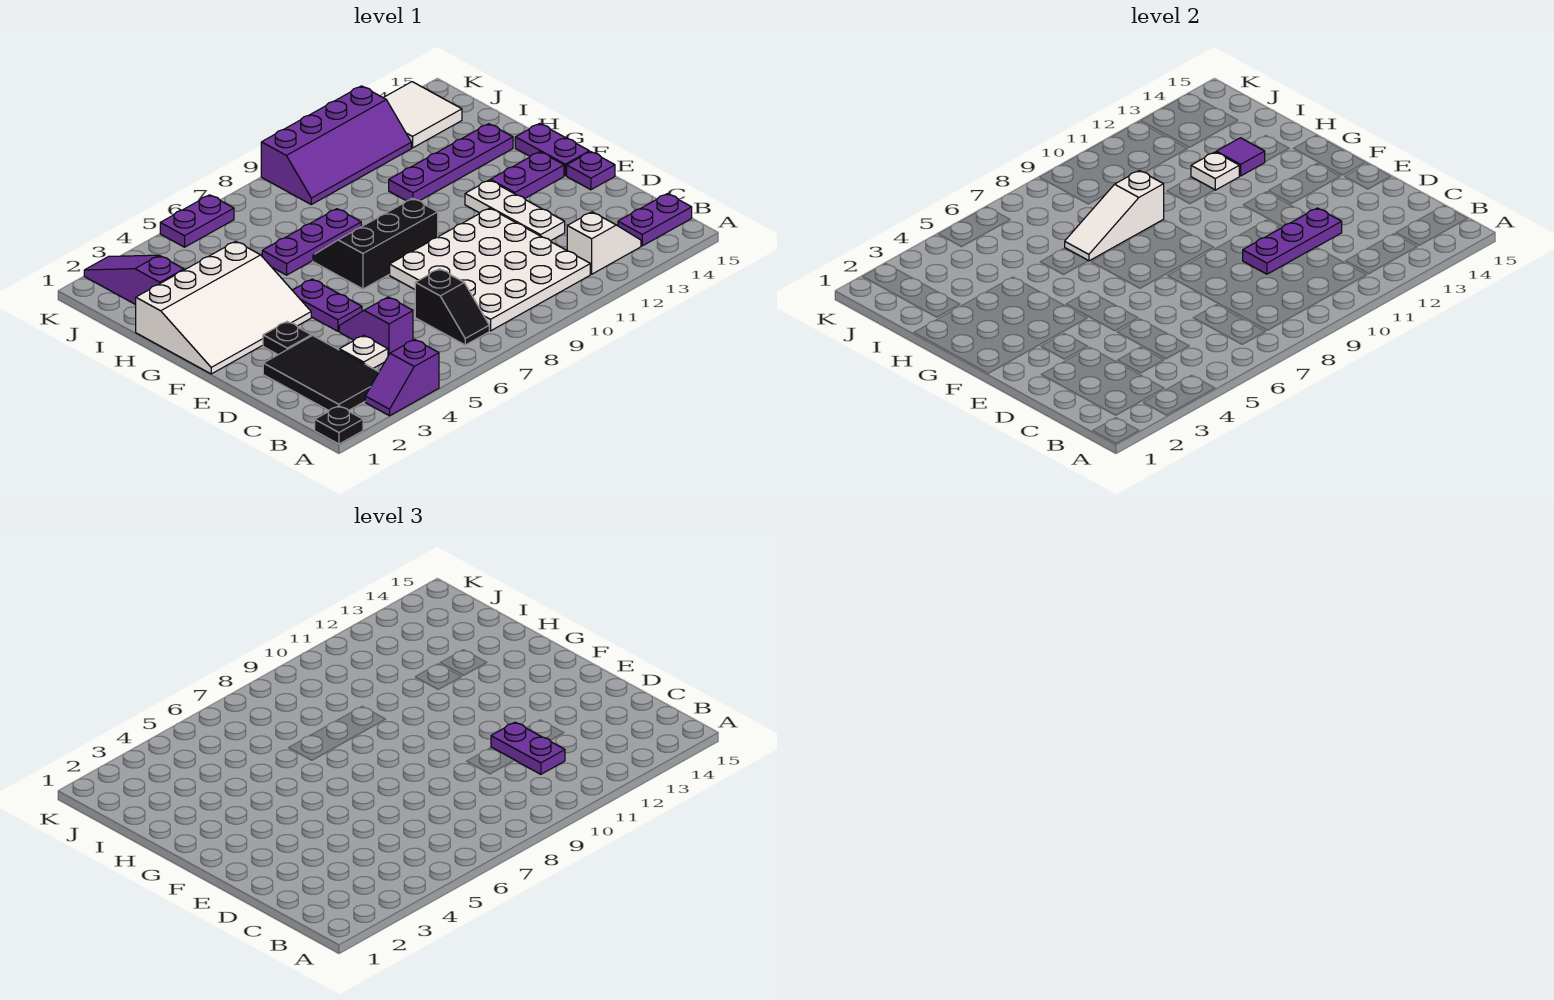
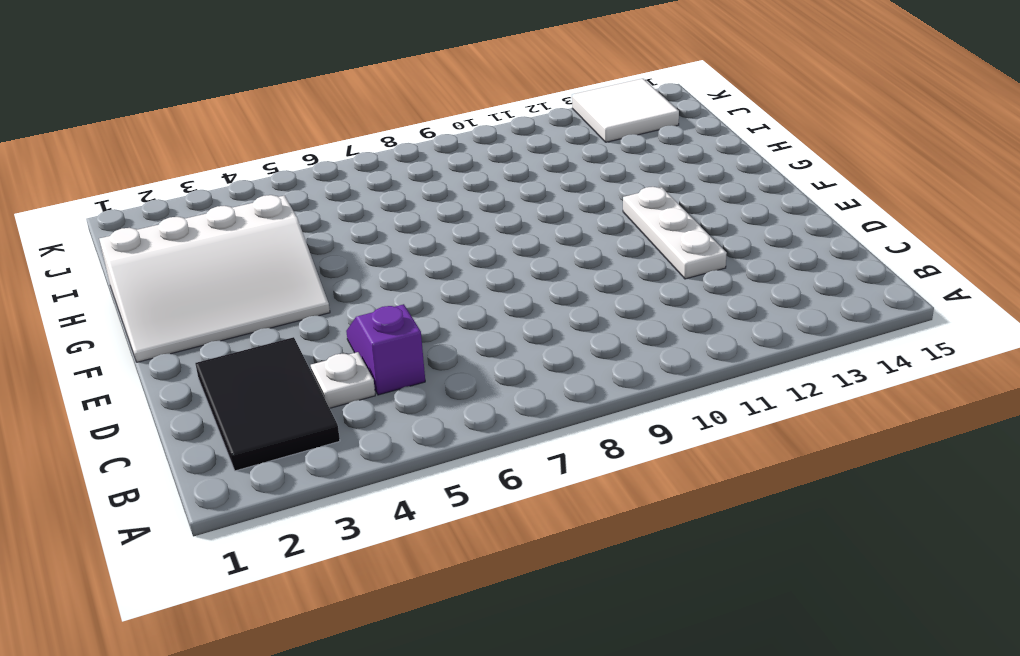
none -> black plate A1 level 1
none -> purple slope A3:A4 level 1 top 4
none -> black slope B7:C7 level 1 top C

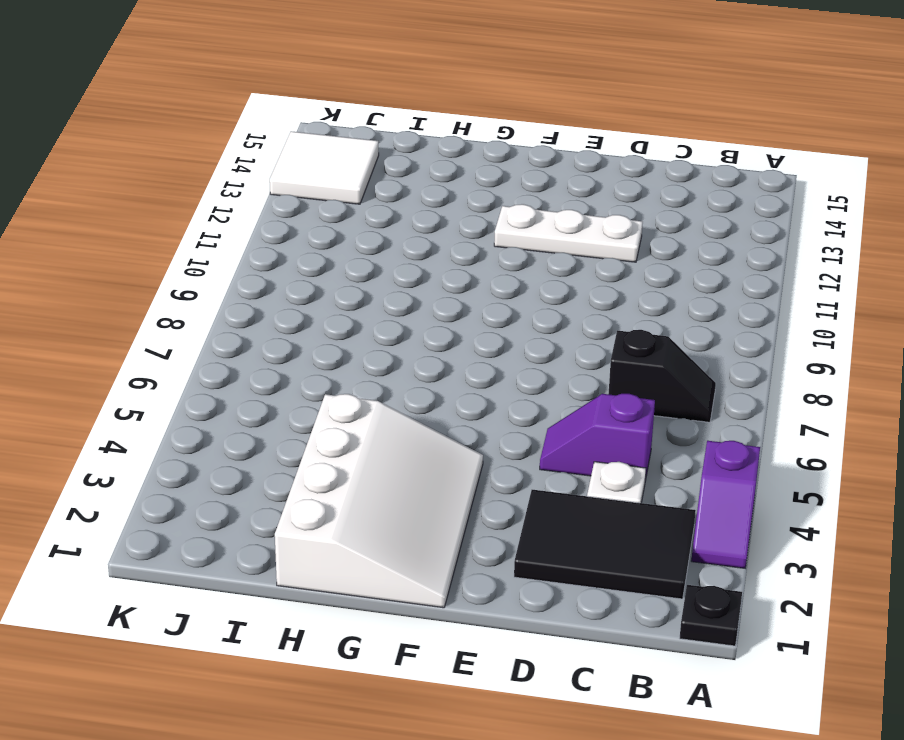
none -> white plate B8:E11 level 1
none -> white slope B12:B13 level 1 top 12
none -> purple plate B14:B15 level 1

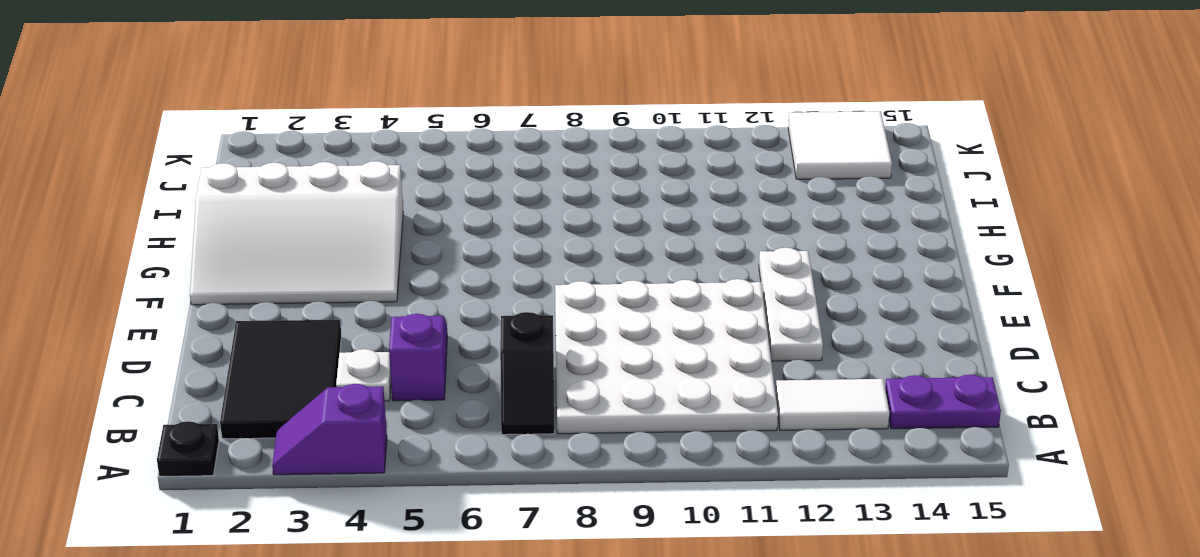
white tile B12:B13 level 1 -> white slope B12:B13 level 1 top 12
none -> black plate E3 level 1
none -> purple plate E5:F5 level 1
none -> purple plate E15 level 1

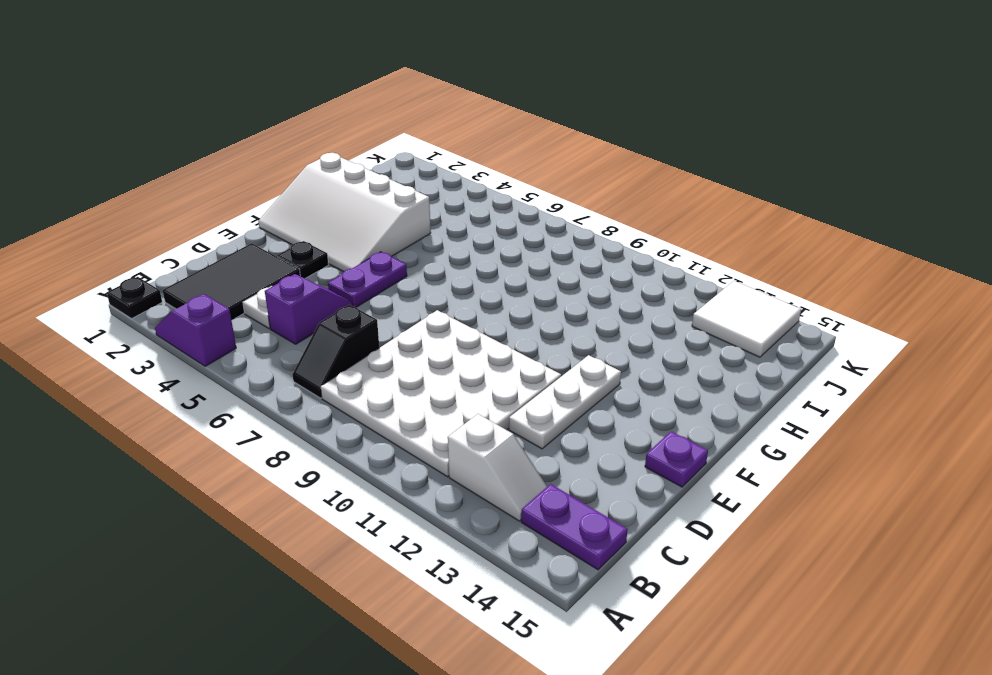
none -> black slope F7:G9 level 1 top F
none -> purple plate F13:F14 level 1
none -> purple plate F15:G15 level 1

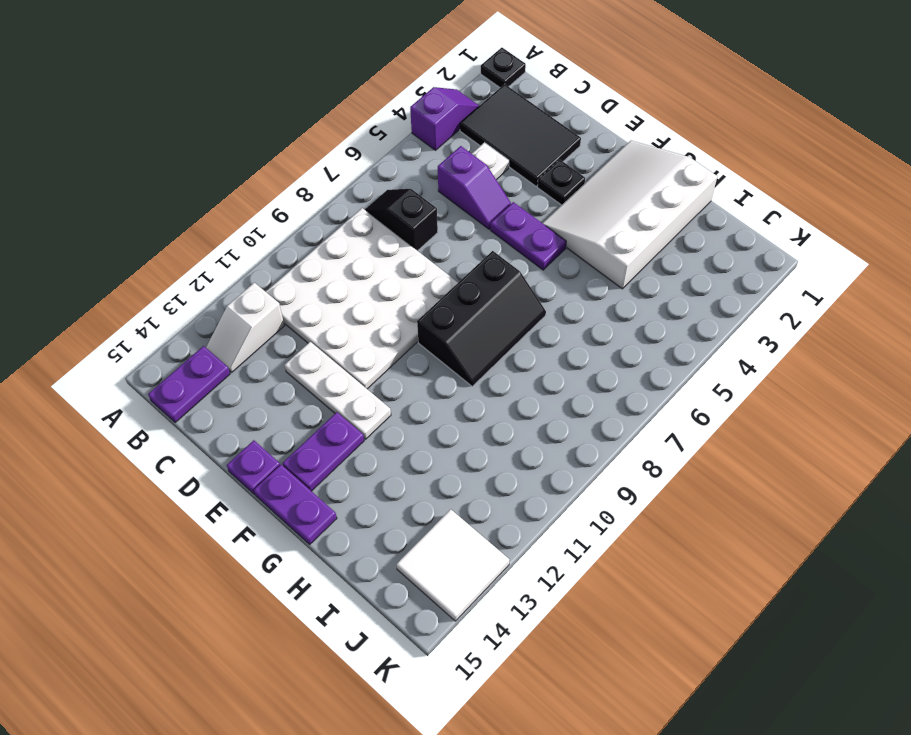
none -> purple plate H6:H8 level 1
none -> purple plate H11:H14 level 1
none -> purple slope I2:K2 level 1 top I

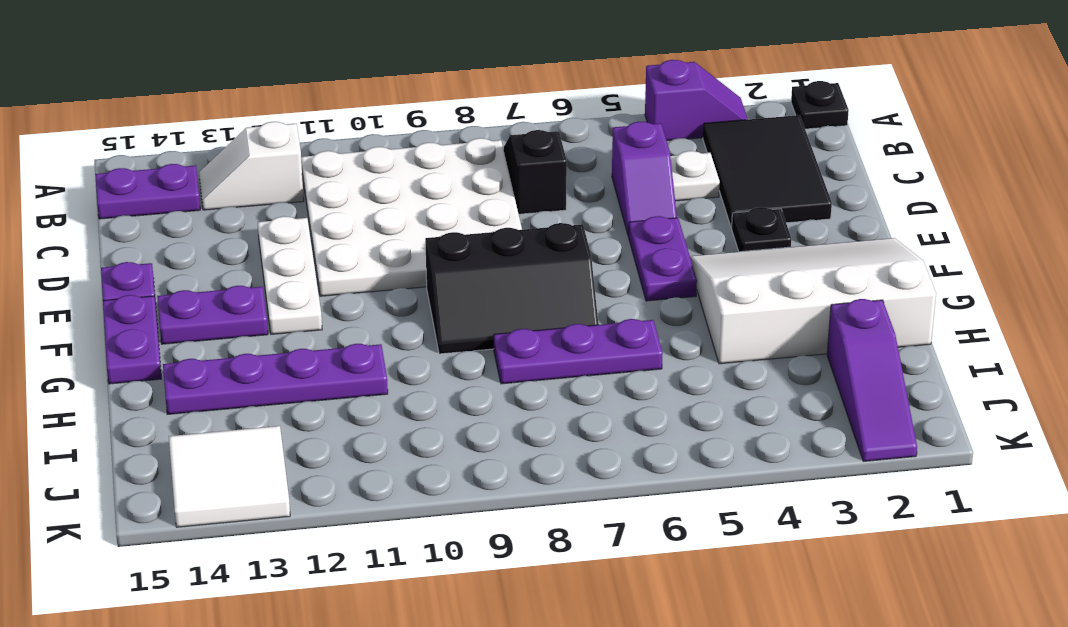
none -> purple slope J9:K12 level 1 top K
none -> purple plate K5:K6 level 1
none -> purple plate D10:D12 level 2

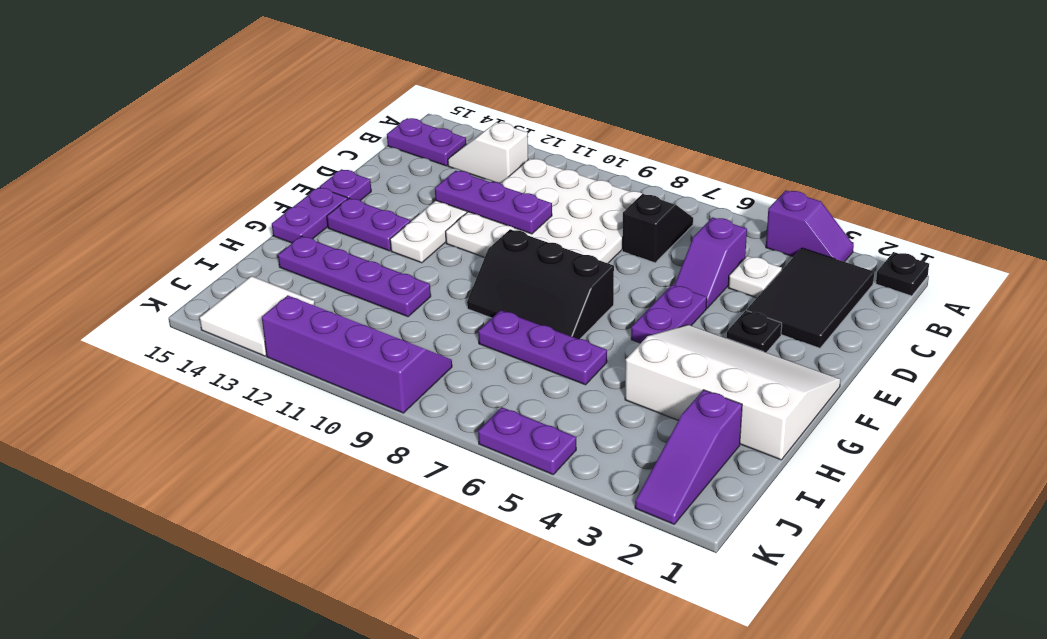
none -> white slope H7:H9 level 2 top 9
none -> white plate H12 level 2
none -> purple tile H13 level 2

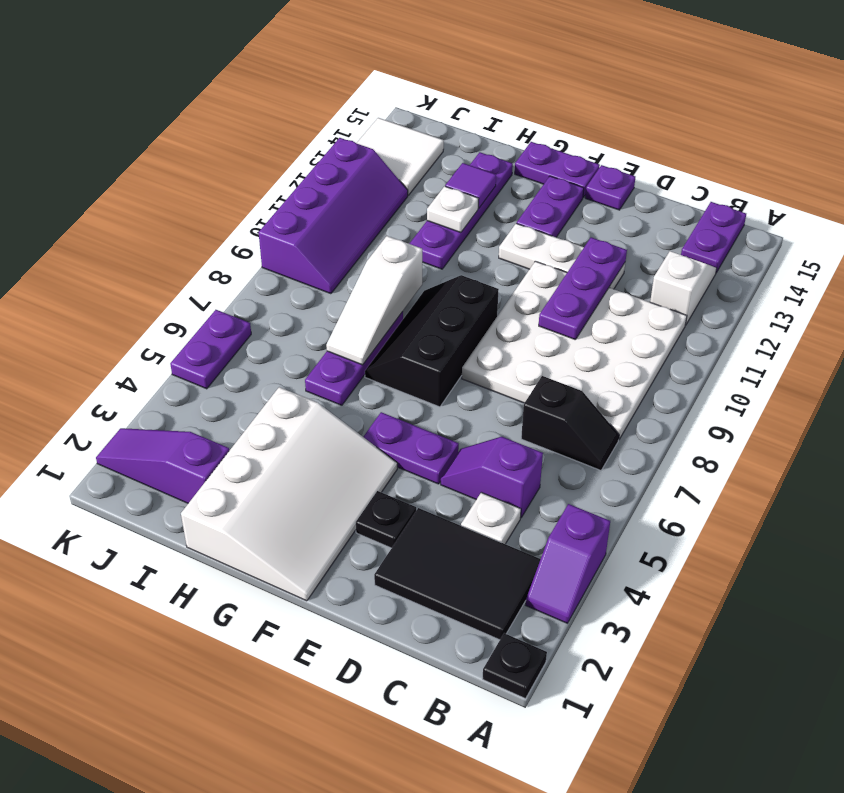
none -> purple plate C11:D11 level 3

